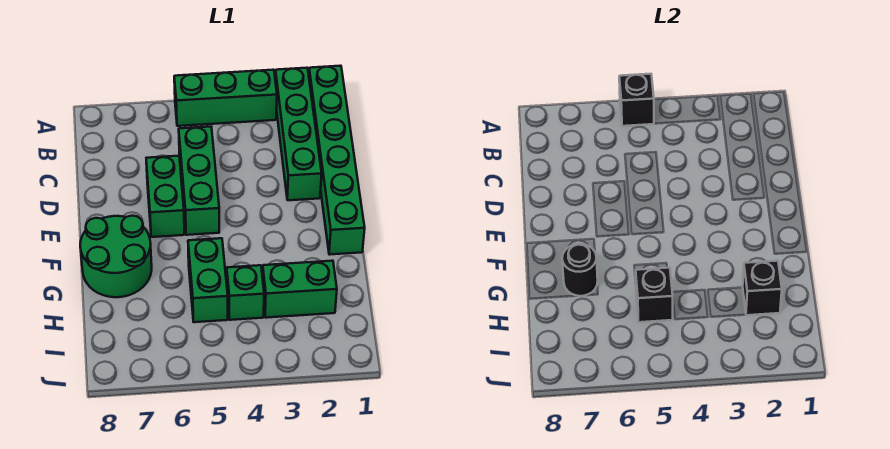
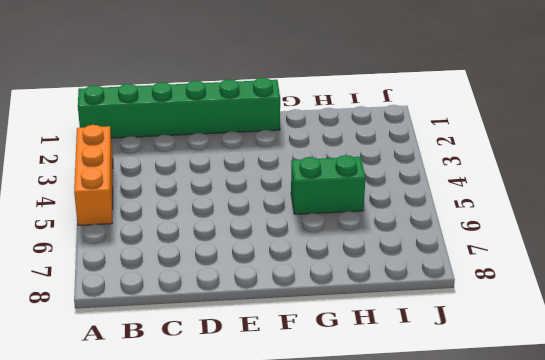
orange brick A3:A5 level 1 -> green brick A3:A5 level 1
none -> green brick A2:D2 level 1
none -> green brick C5:E5 level 1
none -> green brick D6:E6 level 1

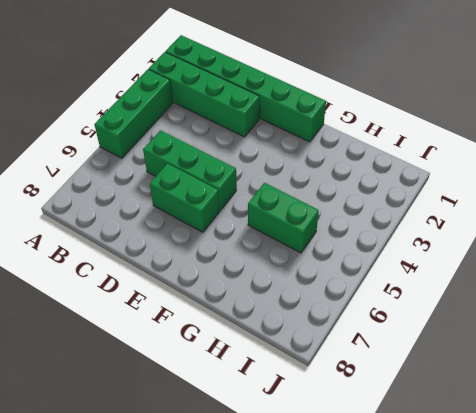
none -> green round brick F7:G8 level 1
none -> green brick H2:H3 level 1
none -> green brick H4 level 1

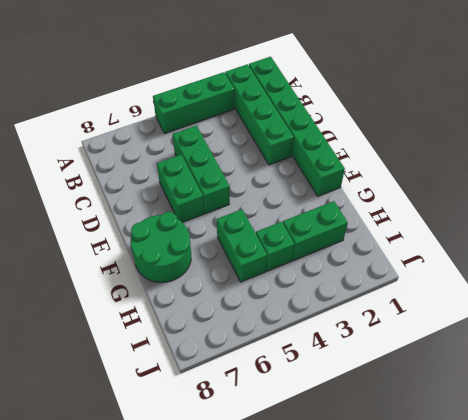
none -> black brick A5 level 2
none -> black round brick G7 level 2
none -> black brick H2 level 2

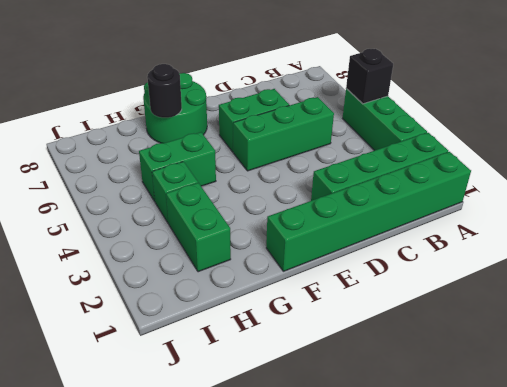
none -> black brick H2 level 2
none -> black brick H5 level 2

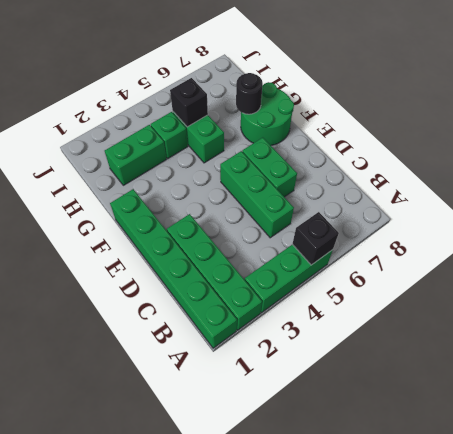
none -> black brick H2 level 2

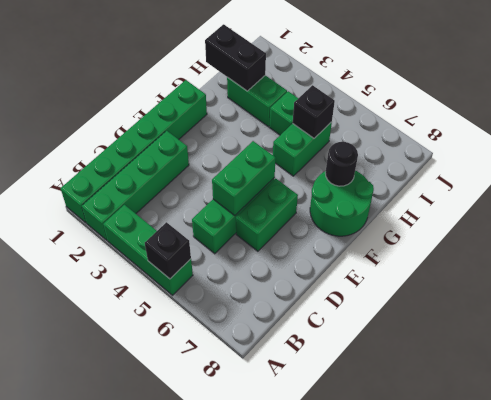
green brick D5:E5 level 2 -> none
black brick H1:H2 level 2 -> black brick H2 level 2

